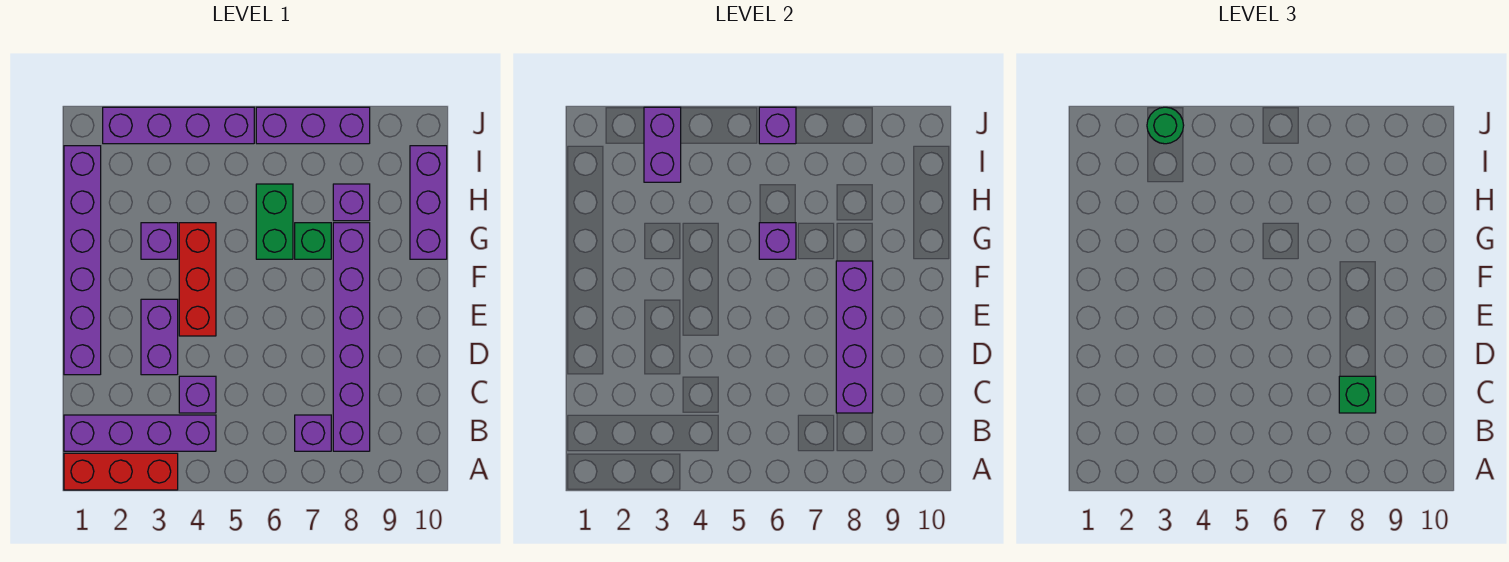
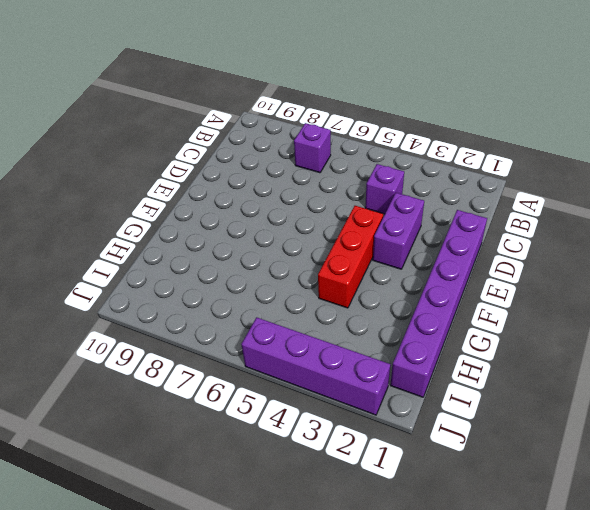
none -> red brick A1:A3 level 1
none -> purple brick B1:B4 level 1
none -> purple brick B8:G8 level 1

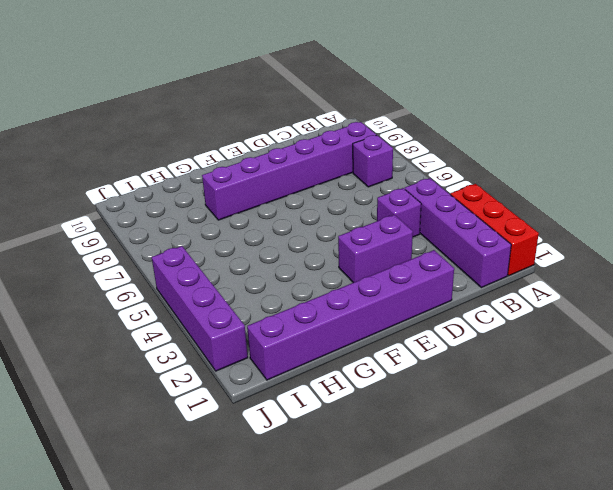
none -> red brick E4:G4 level 1
none -> purple brick G3 level 1
none -> green brick G6:H6 level 1

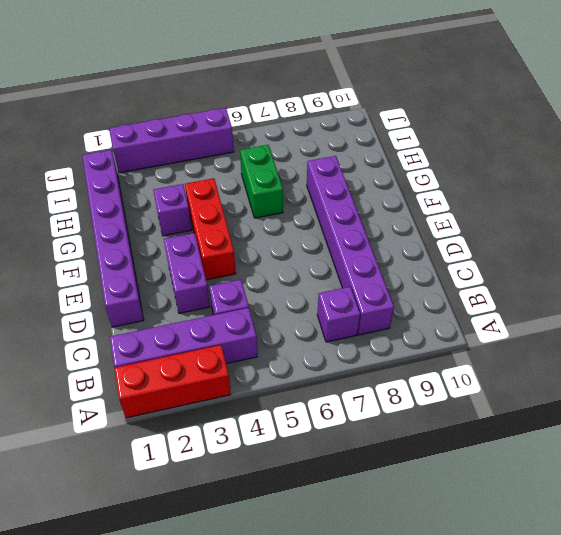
none -> green brick G7 level 1
none -> purple brick G10:I10 level 1
none -> purple brick H8 level 1

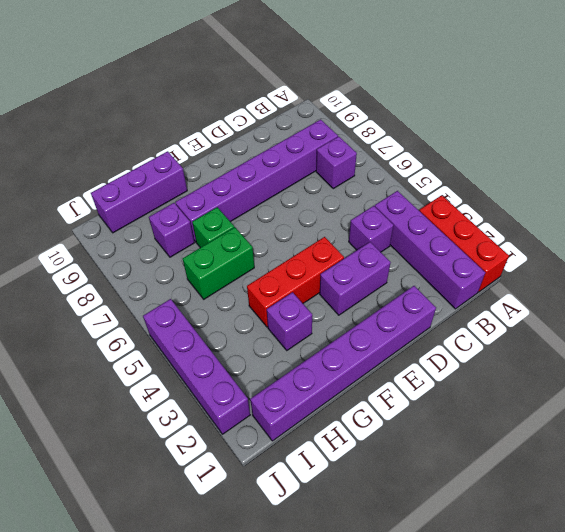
none -> purple brick J6:J8 level 1
none -> purple brick C8:F8 level 2
none -> purple brick G6 level 2

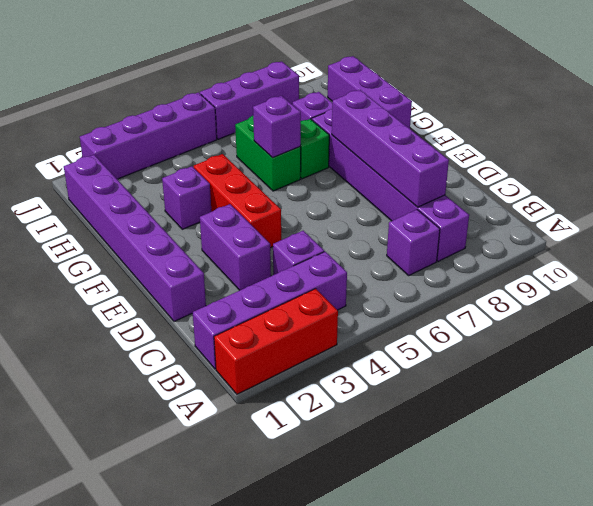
none -> purple brick I3:J3 level 2
none -> purple brick J6 level 2
none -> green brick C8 level 3

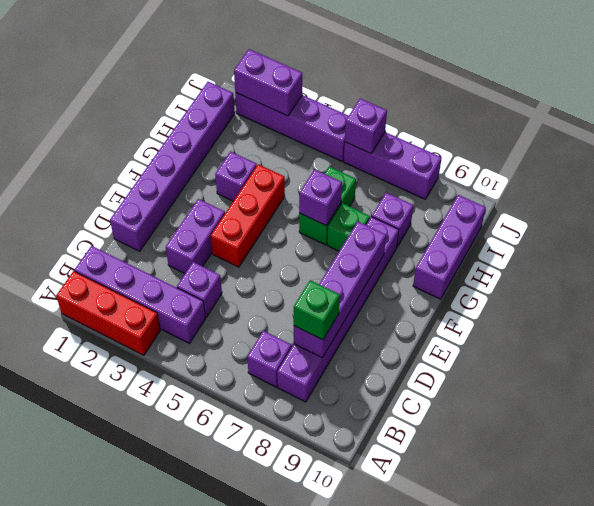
purple brick J2:J3 level 2 -> purple brick I3:J3 level 2
none -> green round brick J3 level 3

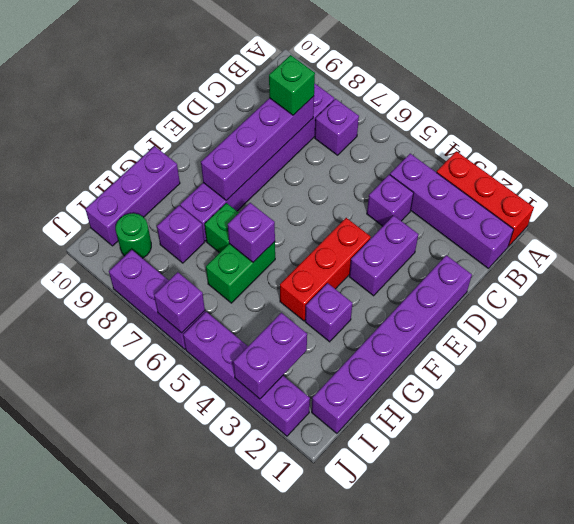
green round brick I9 level 1 -> green round brick J3 level 3

